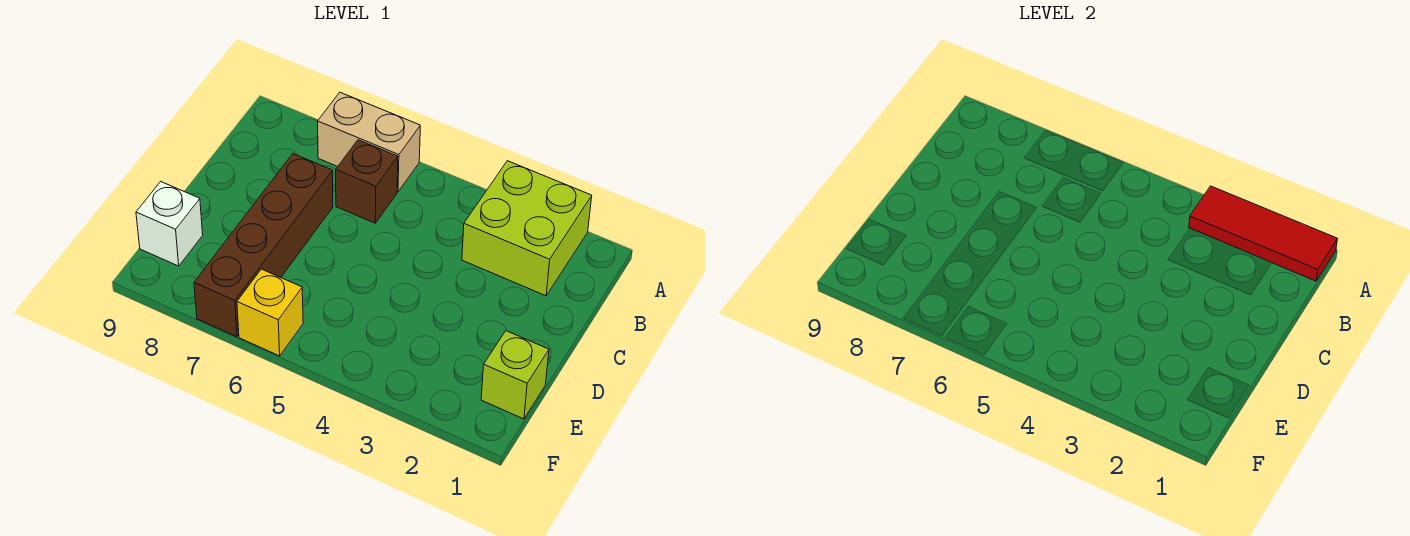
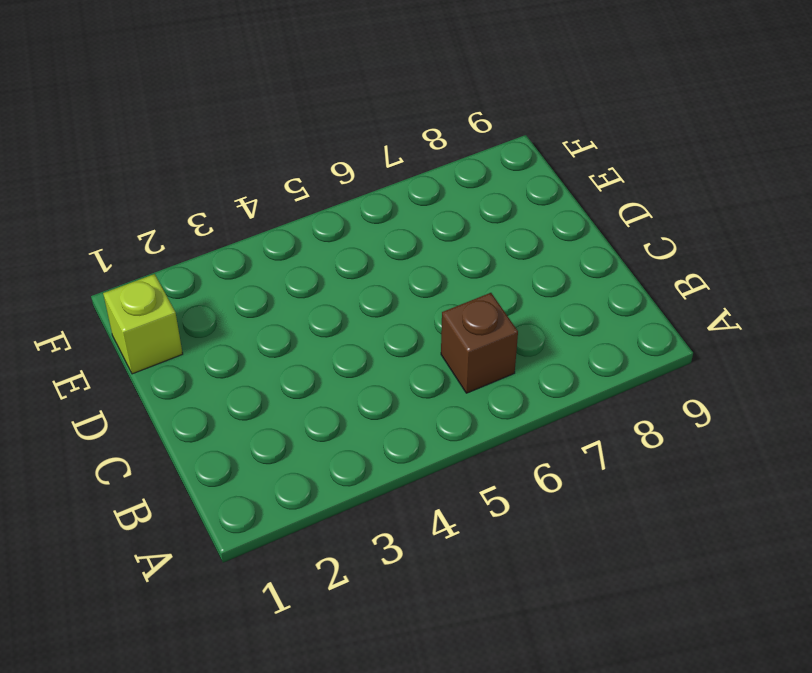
none -> lime brick A2:B3 level 1
none -> tan brick A6:A7 level 1

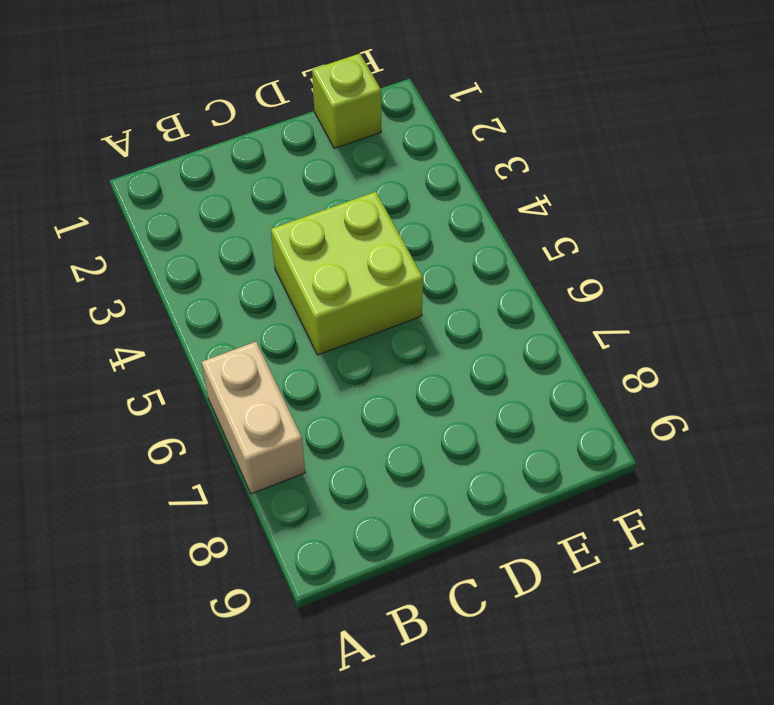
lime brick C4:D5 level 1 -> lime brick A2:B3 level 1
none -> brown brick B6 level 1
none -> brown brick C7:F7 level 1

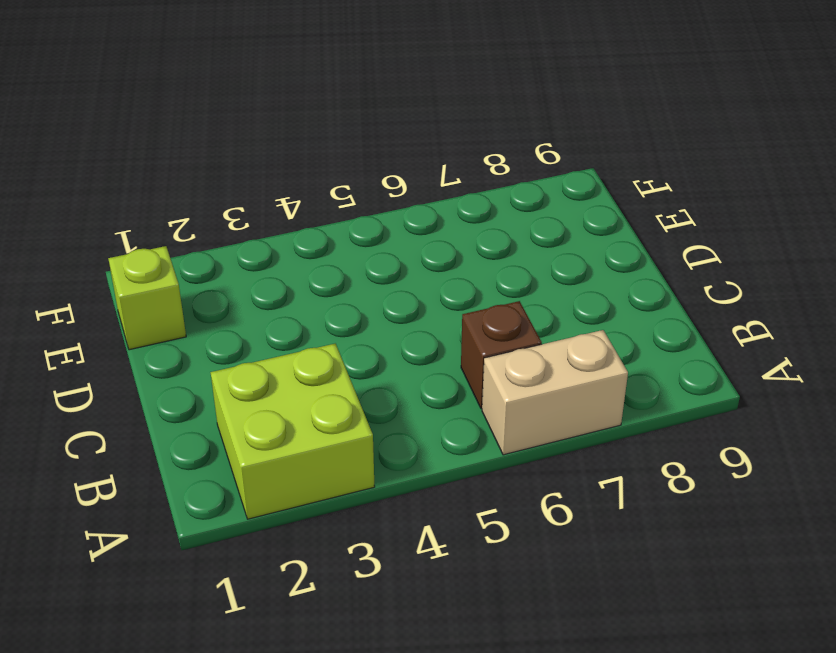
none -> brown brick C7:F7 level 1
none -> white brick E9 level 1

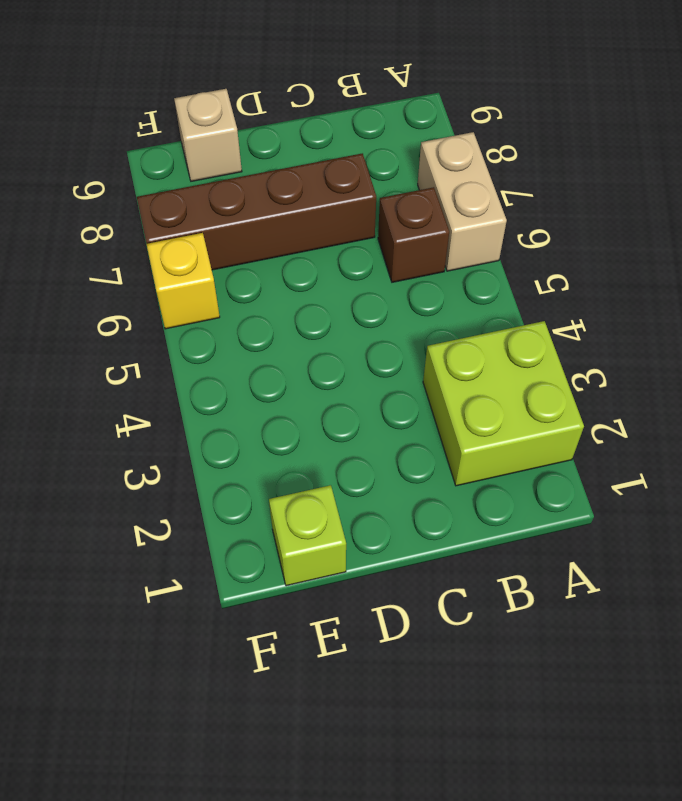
tan brick E9 level 1 -> white brick E9 level 1
none -> red tile A1:A3 level 2

